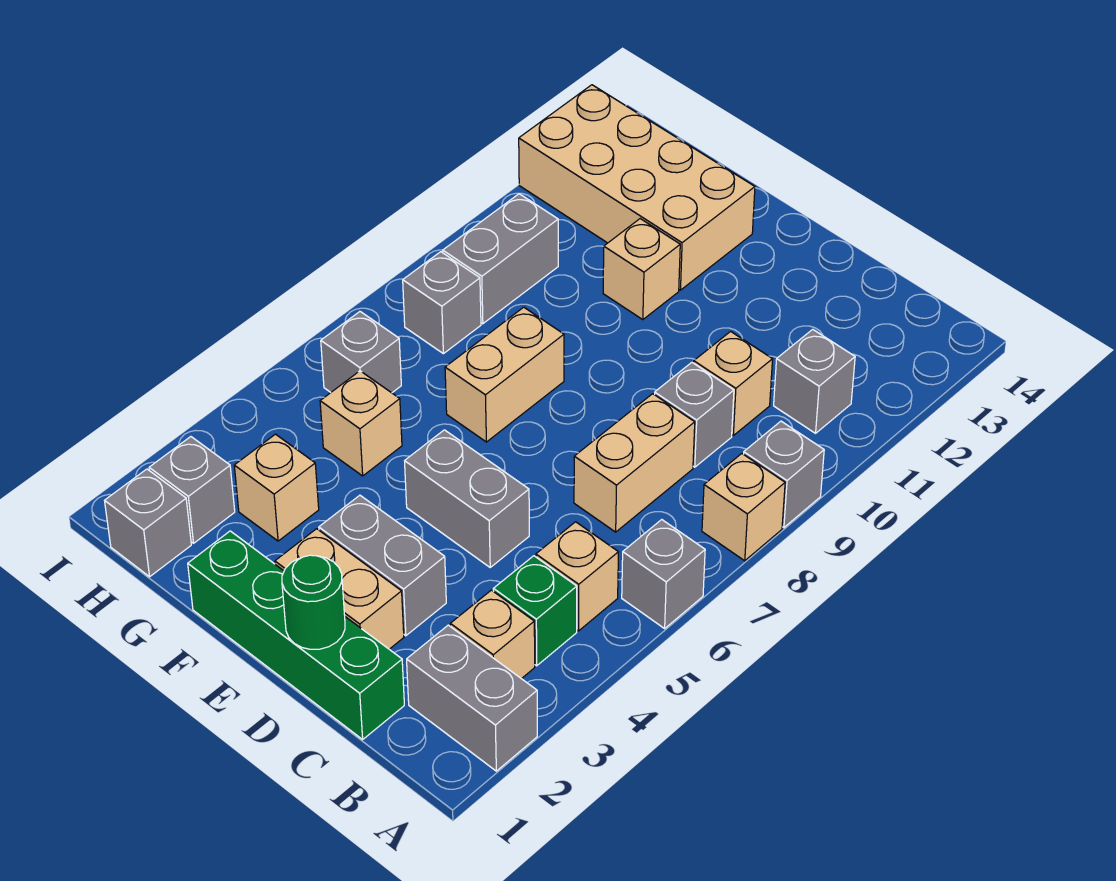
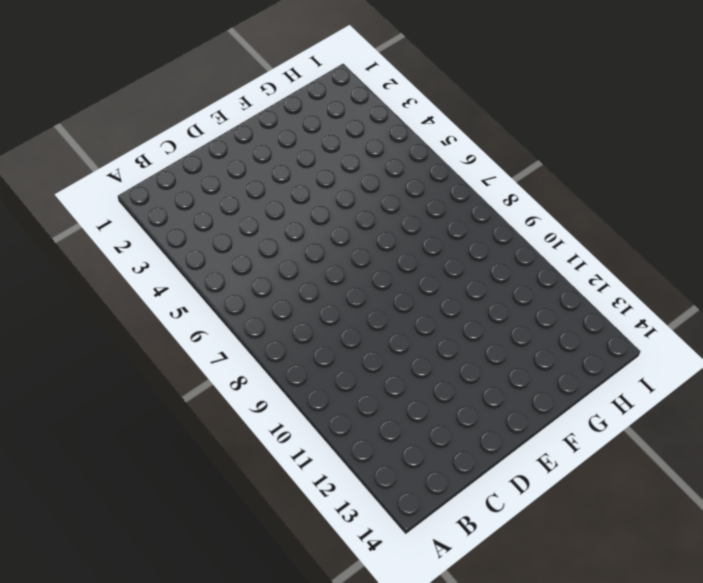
none -> grey brick A2:B2 level 1
none -> grey brick A6 level 1
none -> tan brick A8 level 1

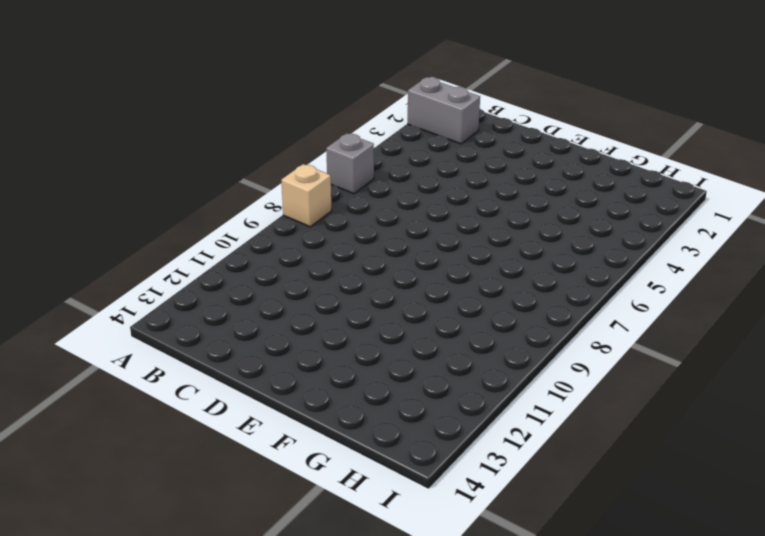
none -> grey brick A9 level 1
none -> tan brick B3 level 1
none -> green brick B4 level 1

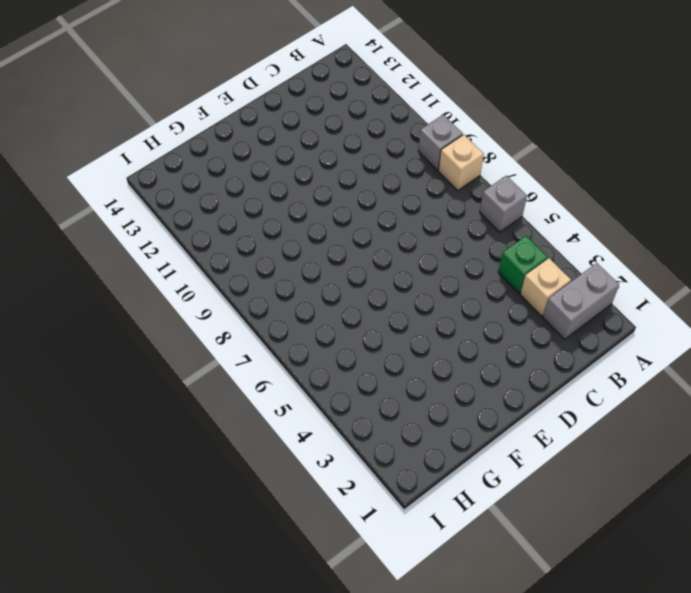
none -> tan brick B5 level 1
none -> grey brick B11 level 1
none -> green brick C1:F1 level 1

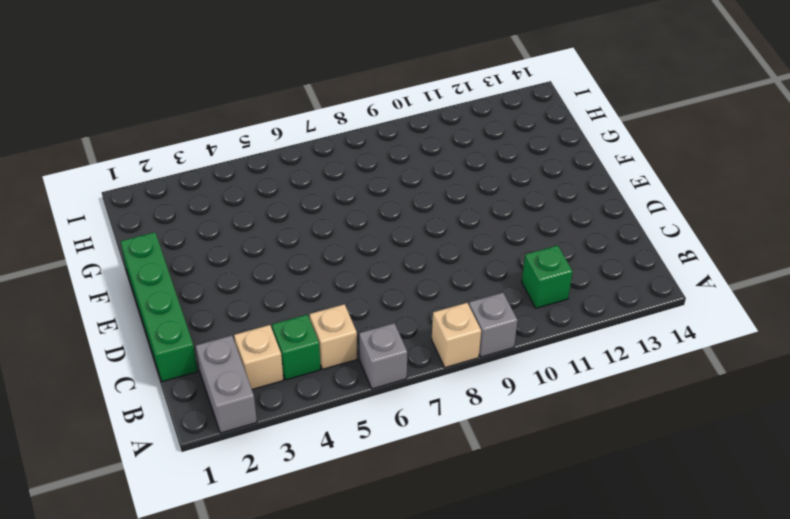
green brick B11 level 1 -> grey brick B11 level 1
none -> tan brick C7:C8 level 1
none -> grey brick C9 level 1
none -> tan brick C10 level 1

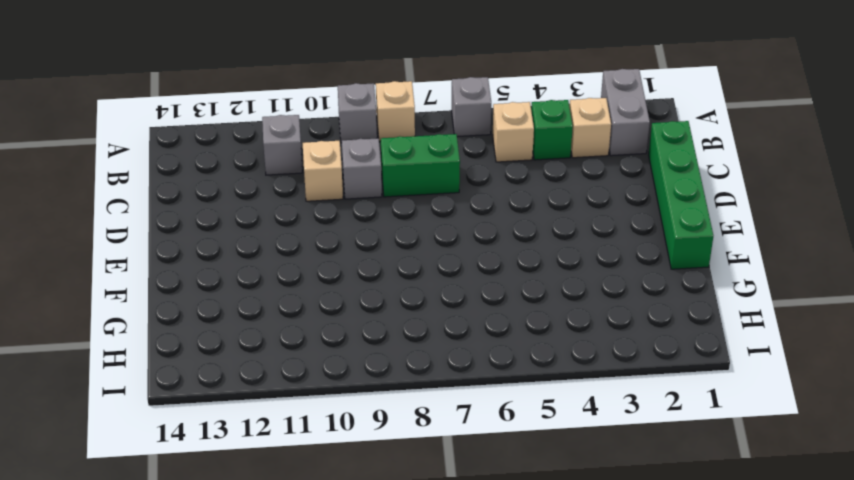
green brick C7:C8 level 1 -> tan brick C7:C8 level 1
none -> tan brick D2:E2 level 1
none -> grey brick D3:E3 level 1
none -> grey brick D5:E5 level 1

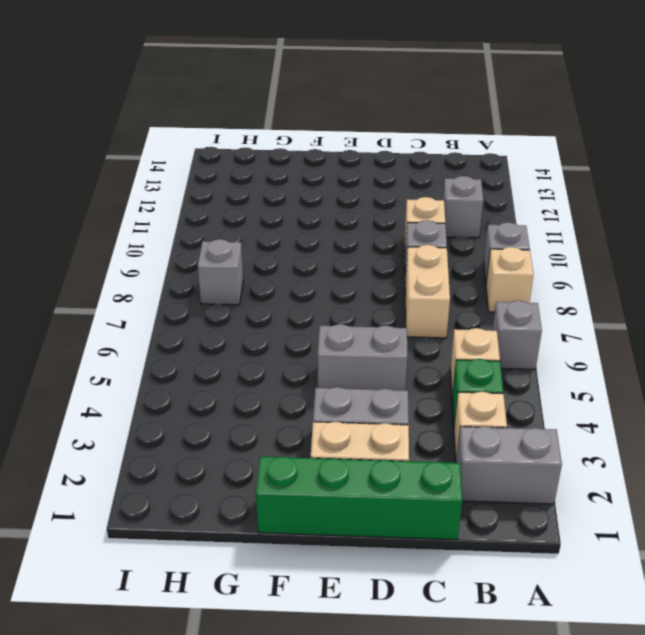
none -> tan brick F7:F8 level 1
none -> tan brick F11 level 1
none -> tan brick F12:I13 level 1

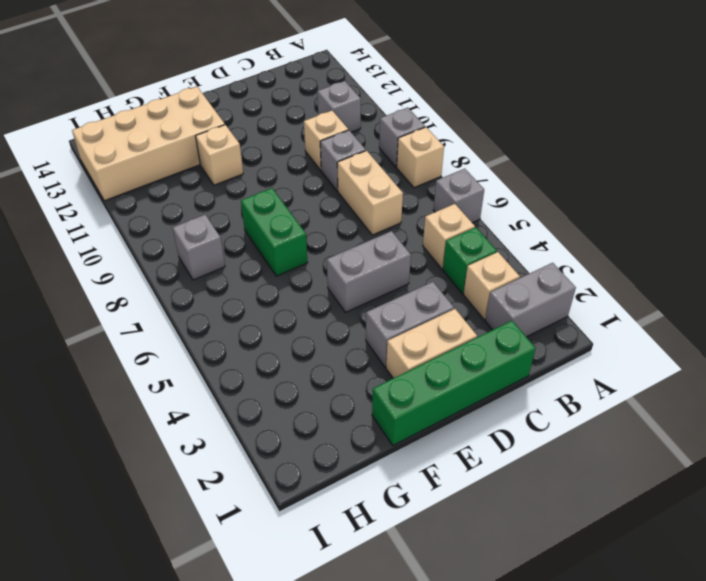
green brick F7:F8 level 1 -> tan brick F7:F8 level 1
none -> tan brick G3 level 1
none -> tan brick G5 level 1
none -> grey brick H1 level 1

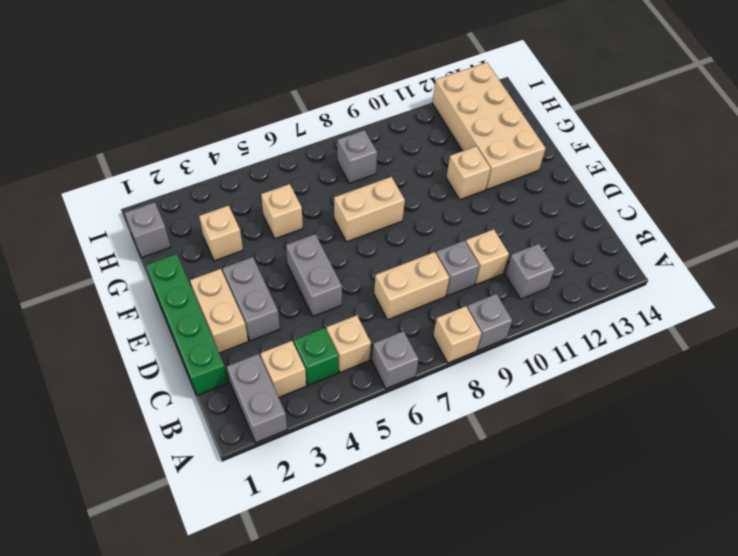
none -> grey brick H2 level 1
none -> grey brick H6 level 1
none -> grey brick H9:H10 level 1

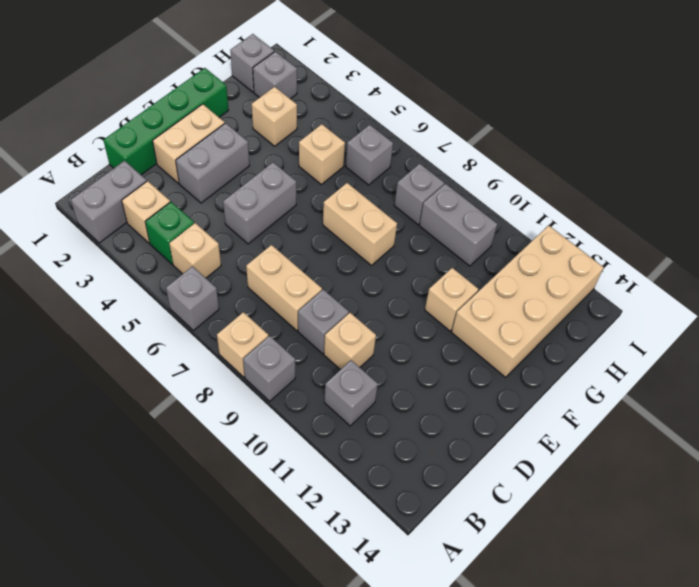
none -> green round brick D1 level 2

